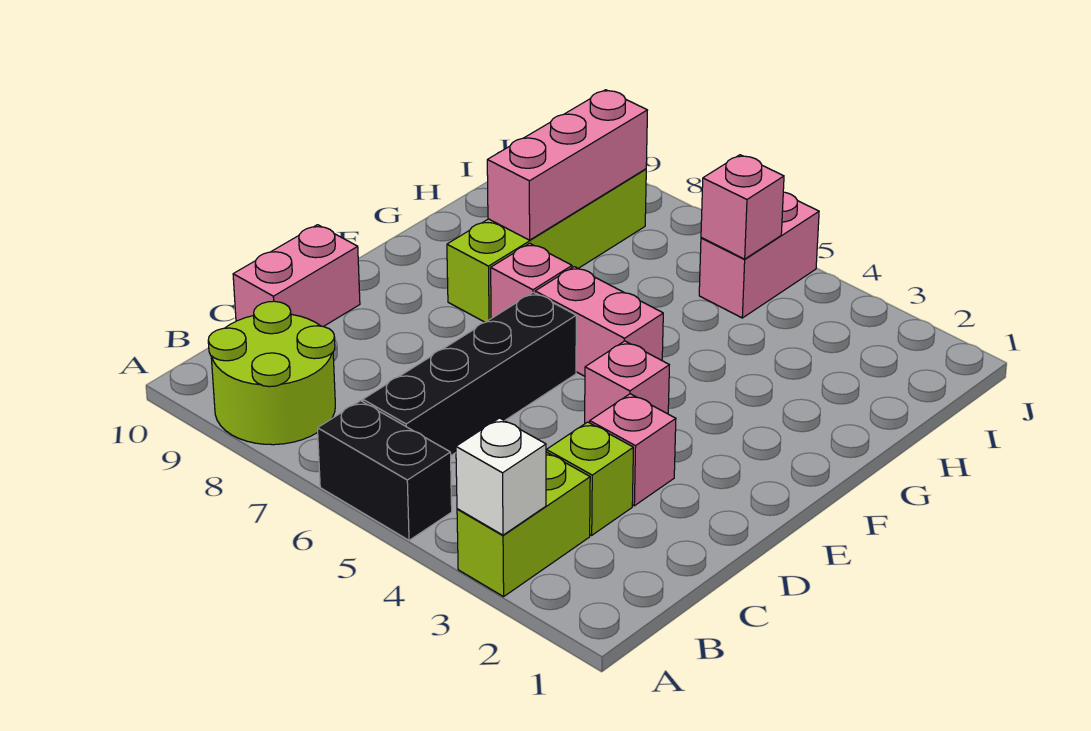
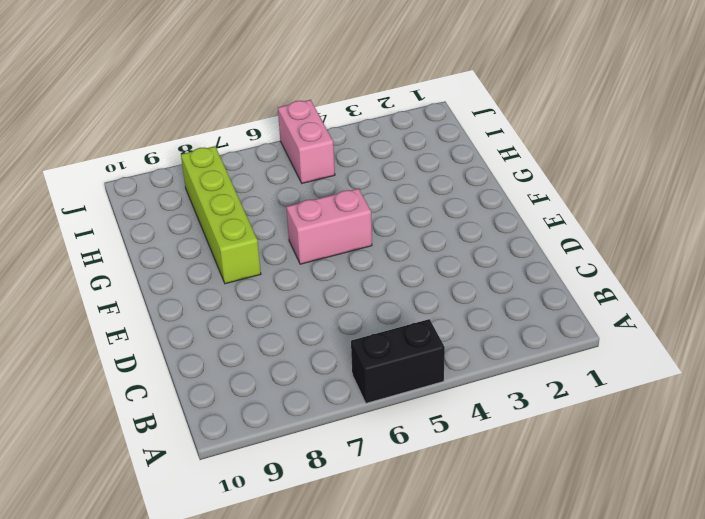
none -> lime brick A3:B3 level 1
none -> lime round brick A8:B9 level 1
none -> black brick B6:E6 level 1

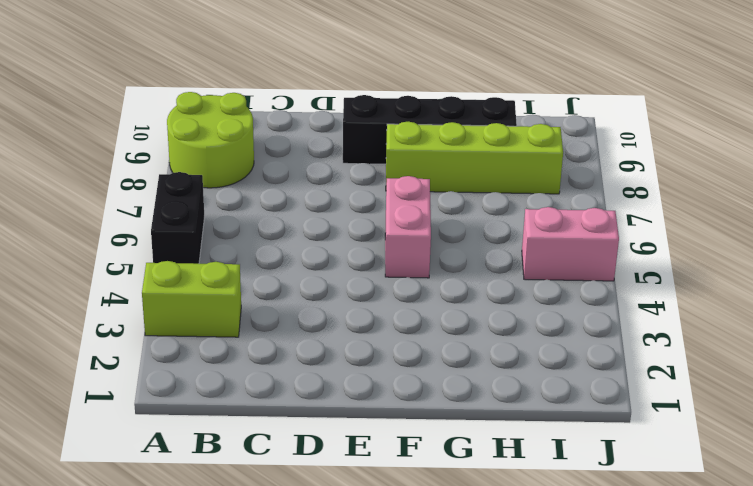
black brick E9:H9 level 1 -> black brick B6:E6 level 1
none -> lime brick C3 level 1
none -> pink brick C10:D10 level 1
none -> pink brick D3 level 1

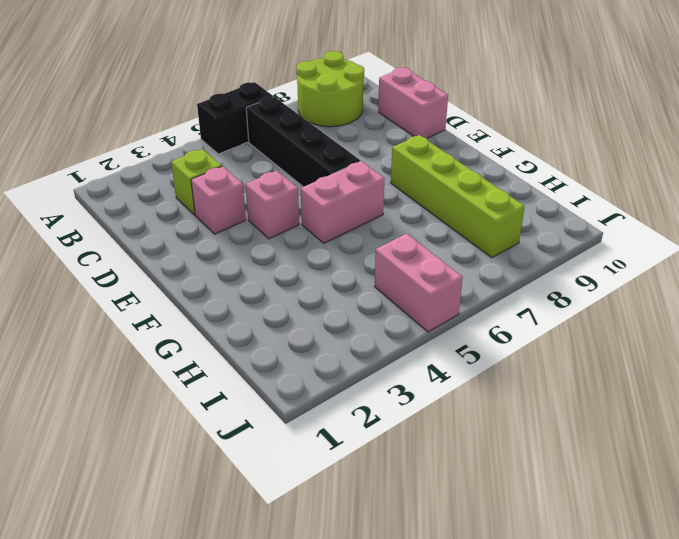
none -> lime brick A3:B3 level 1
none -> pink brick F7 level 1
none -> white brick A3 level 2

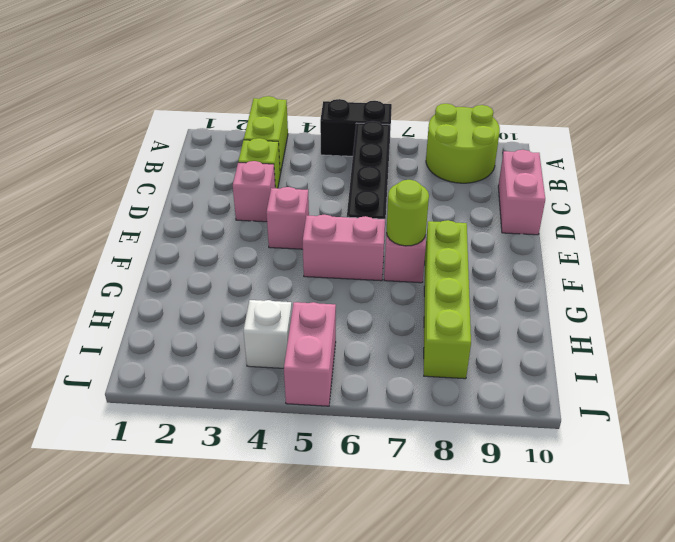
lime round brick F7 level 2 -> none
white brick I4 level 1 -> white brick A3 level 2
none -> pink brick G8:I8 level 2
none -> pink brick I5 level 2

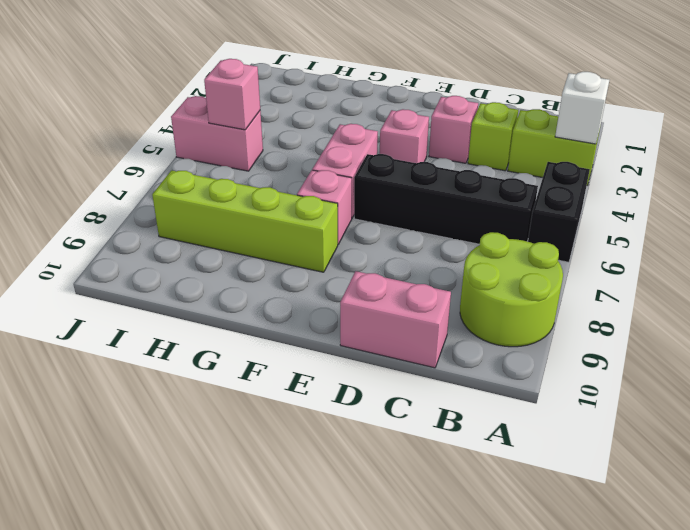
none -> pink brick G8:I8 level 2

